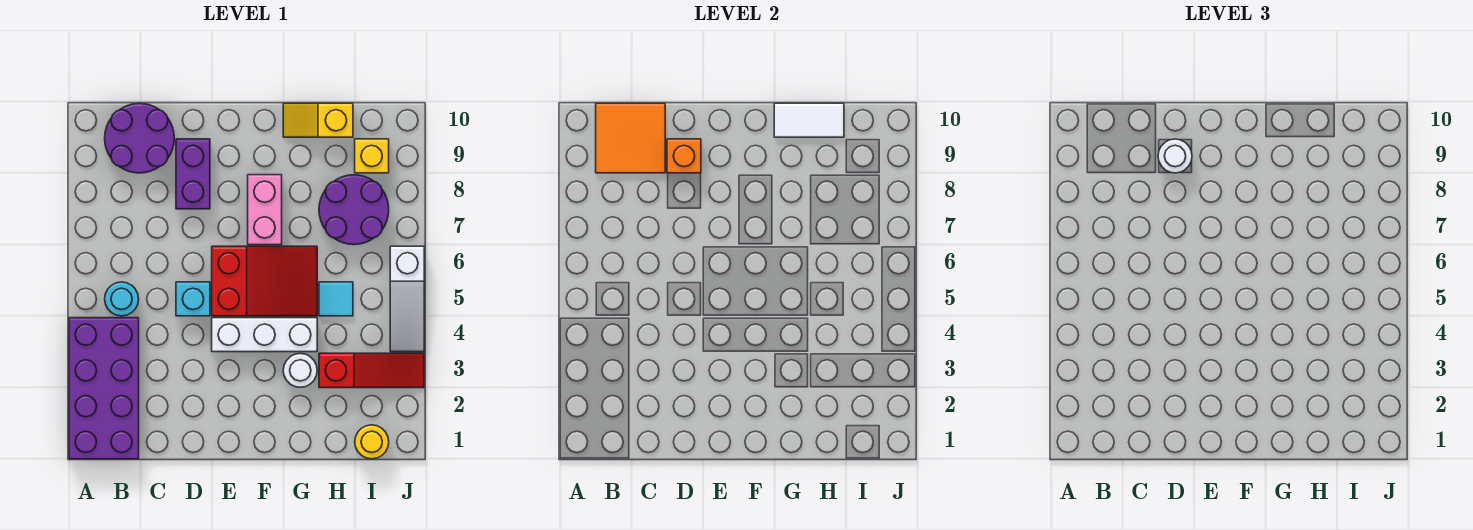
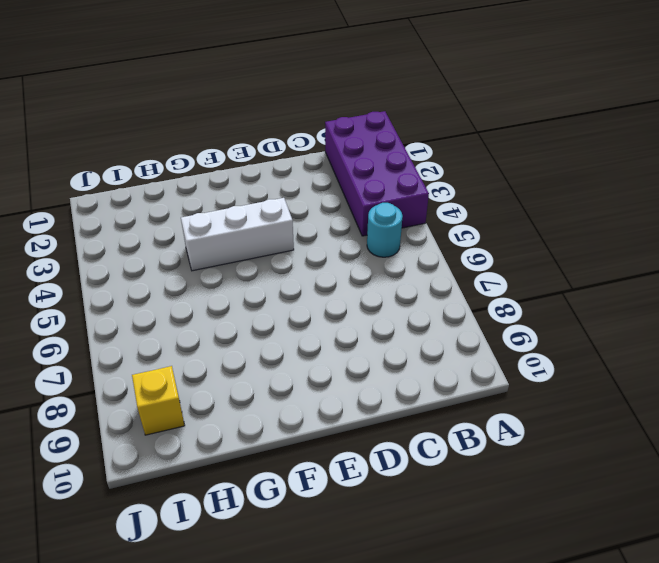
none -> purple round brick B9:C10 level 1
none -> cyan brick D5 level 1
none -> purple brick D8:D9 level 1

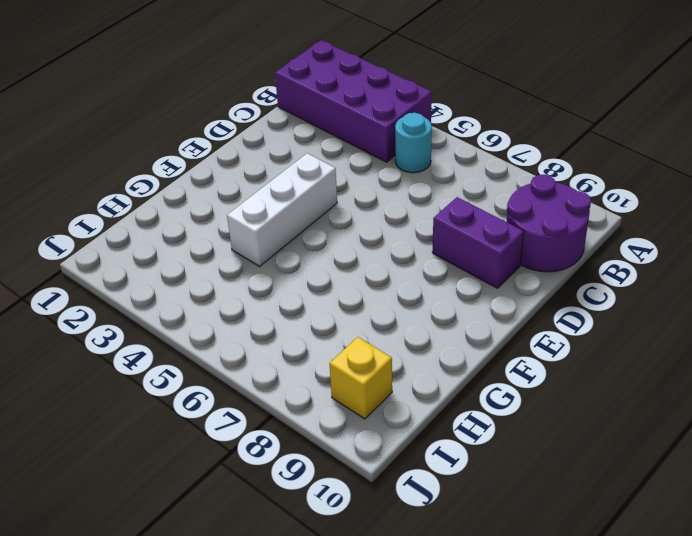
none -> cyan brick D5 level 1
none -> red slope E5:G6 level 1 top E
none -> pink brick F7:F8 level 1

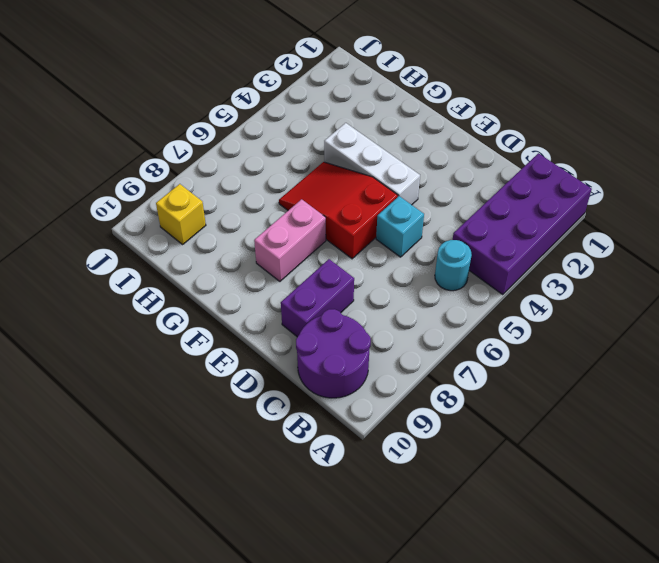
none -> white round brick G3 level 1
none -> yellow slope G10:H10 level 1 top H
none -> red slope H3:J3 level 1 top H

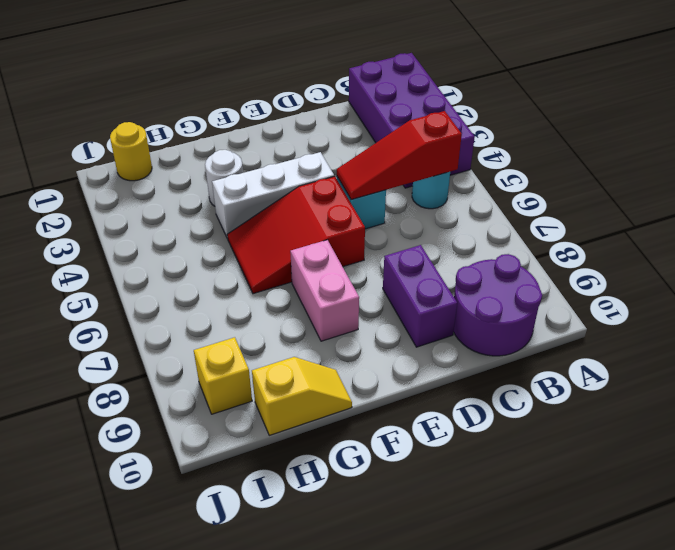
red slope B5:D5 level 2 top B -> red slope H3:J3 level 1 top H
none -> cyan tile H5 level 1
none -> purple round brick H7:I8 level 1
none -> white slope J4:J6 level 1 top 6

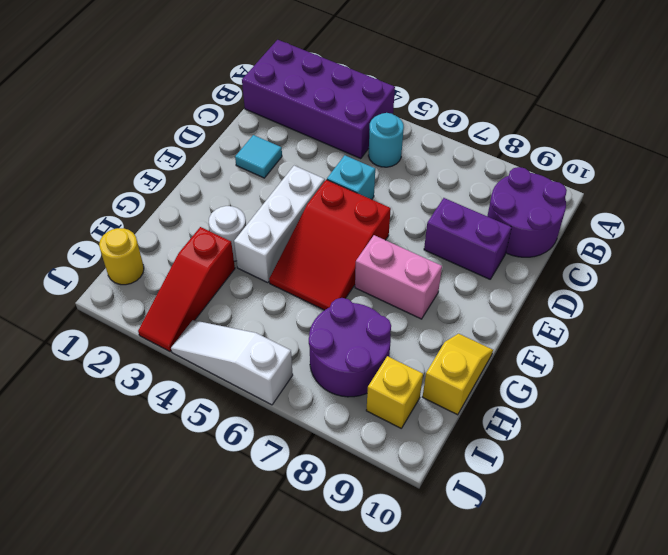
cyan tile D2 level 1 -> cyan tile H5 level 1
none -> orange tile B9:C10 level 2
none -> orange brick D9 level 2
none -> white tile G10:H10 level 2

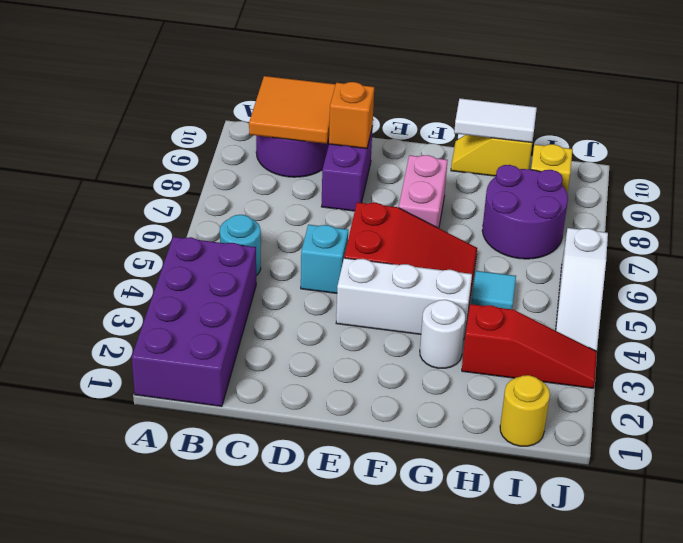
none -> white round brick D9 level 3

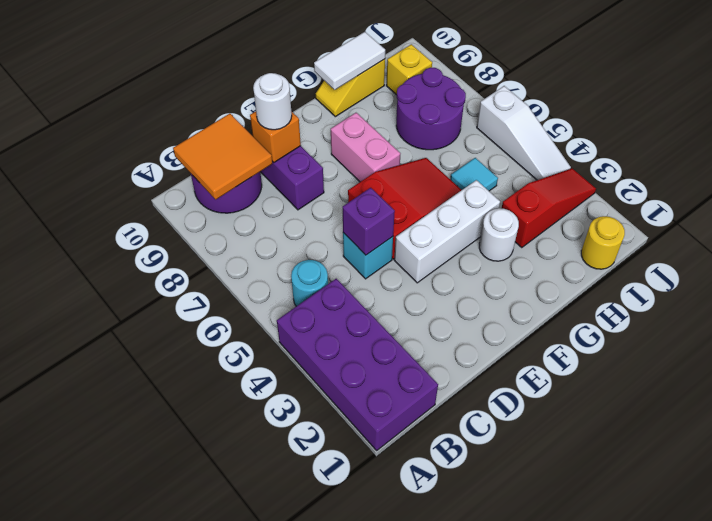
purple brick D5 level 2 -> none

